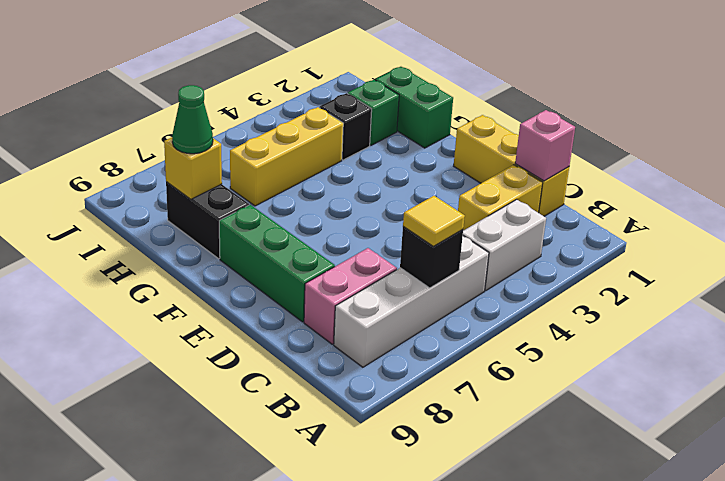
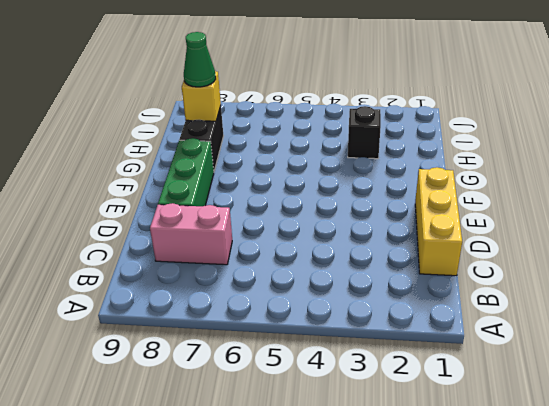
none -> white brick B3:B4 level 1
none -> white brick B5:B8 level 1
none -> yellow brick C2:C3 level 1

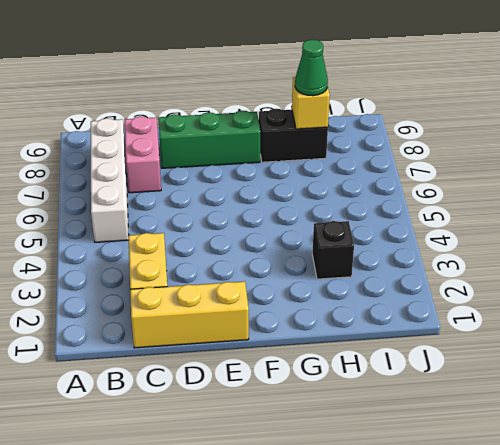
none -> white brick B3:B4 level 1
none -> green brick G1:H1 level 1
none -> green brick H2 level 1

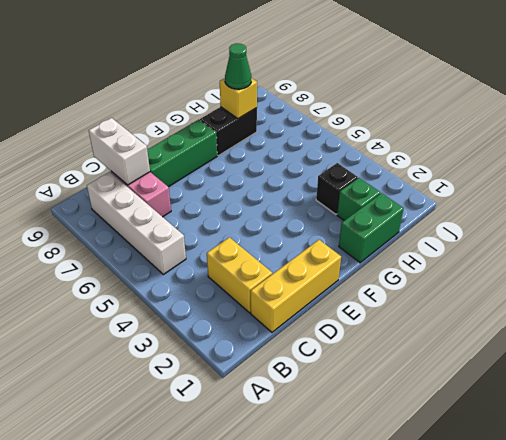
white brick C8:C9 level 2 -> white brick B3:B4 level 1
none -> yellow brick H4:H6 level 1
none -> black brick B6 level 2
none -> pink brick C1 level 2

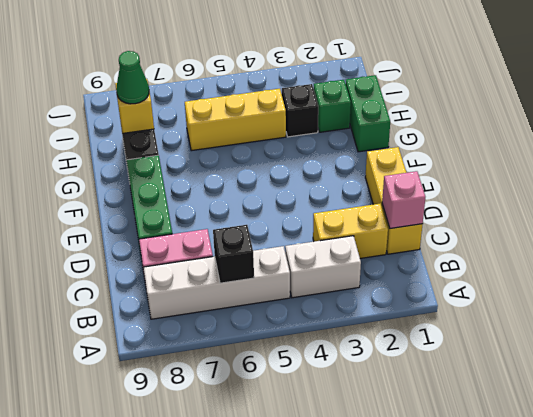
none -> yellow tile B6 level 3

